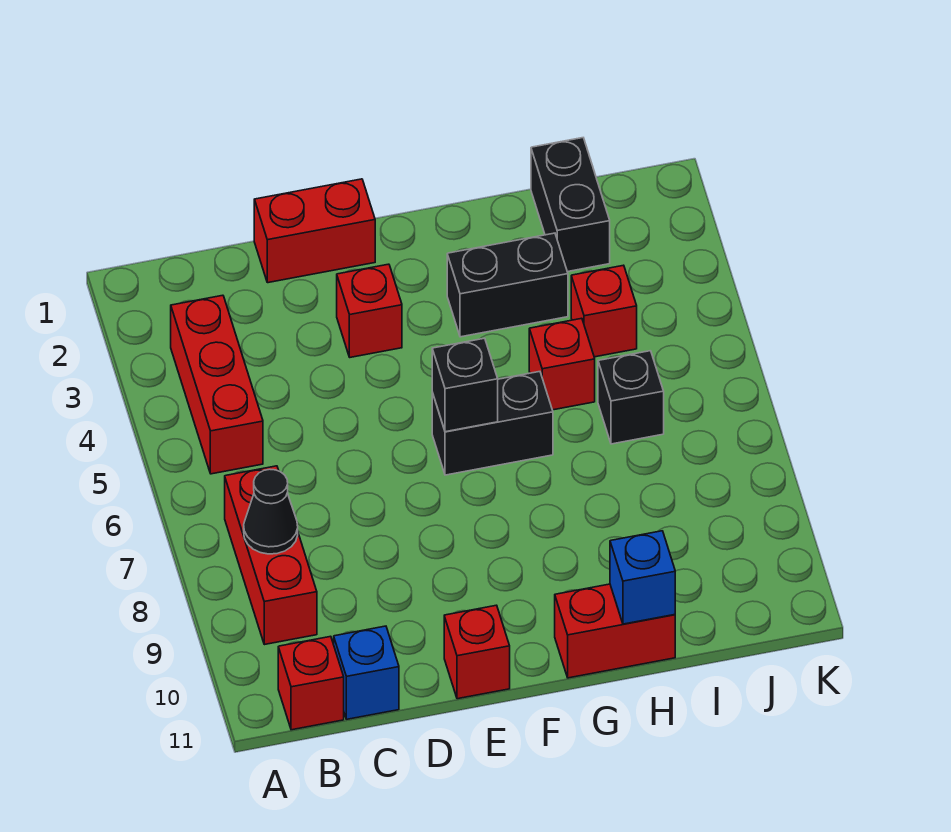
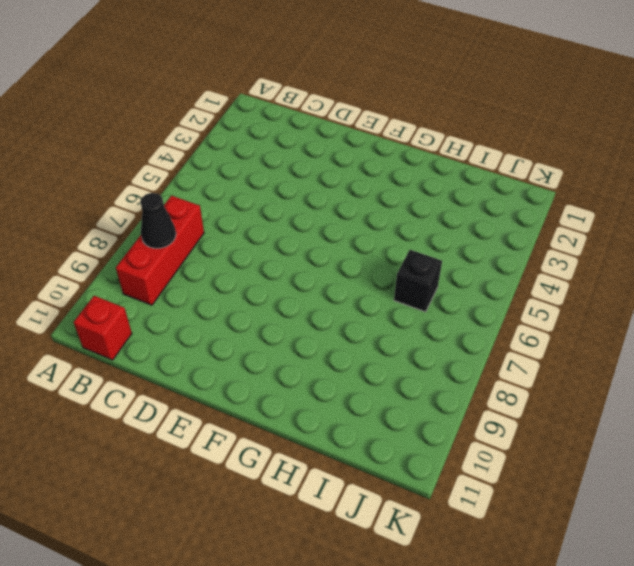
none -> red brick B3:B5 level 1
none -> blue brick C11 level 1
none -> red brick D1:E1 level 1

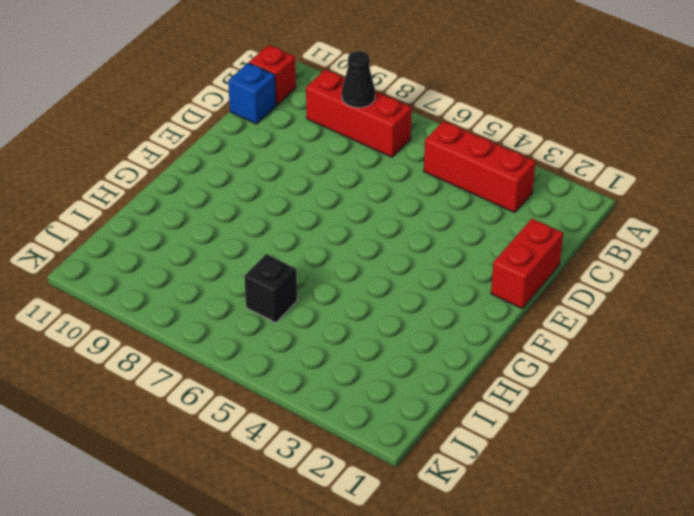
none -> red brick E3 level 1
none -> red brick E11 level 1
none -> black brick F6:G6 level 1

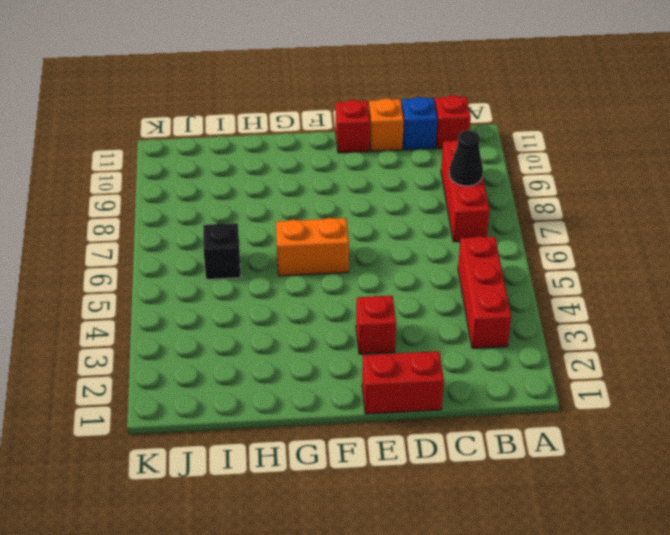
orange brick D11 level 1 -> none
orange brick F6:G6 level 1 -> black brick F6:G6 level 1
none -> black brick G3:H3 level 1
none -> red brick G11:H11 level 1
none -> red brick H5 level 1

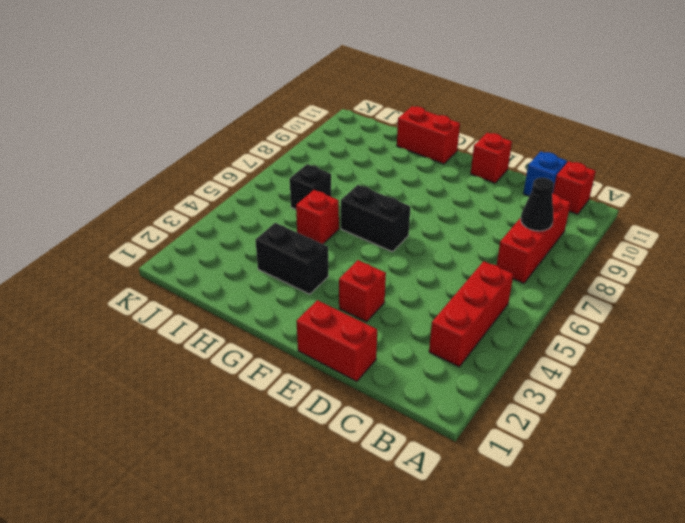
none -> black brick I1:I2 level 1
none -> red brick I4 level 1
none -> black brick F6 level 2

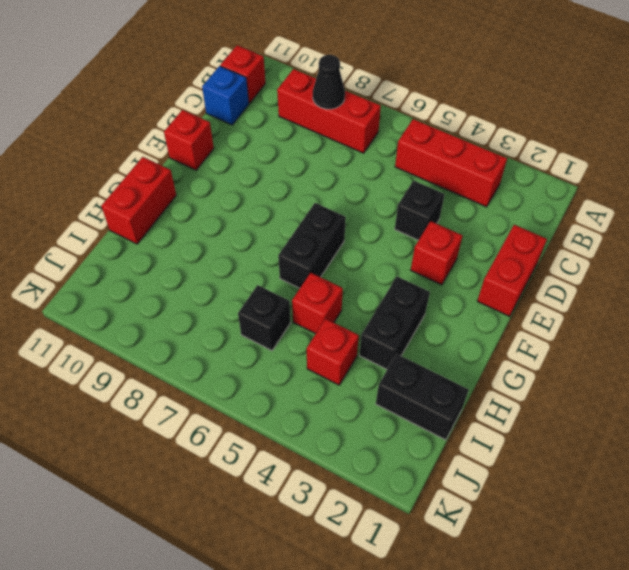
black brick D4 level 1 -> black brick F6 level 2
none -> blue brick H11 level 2

